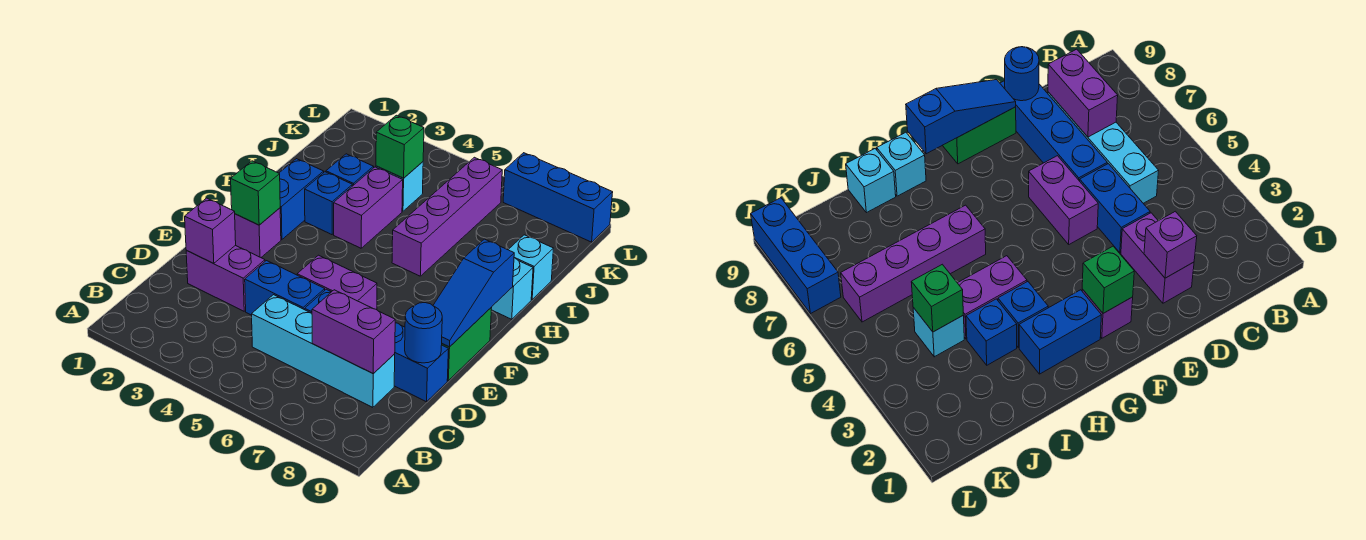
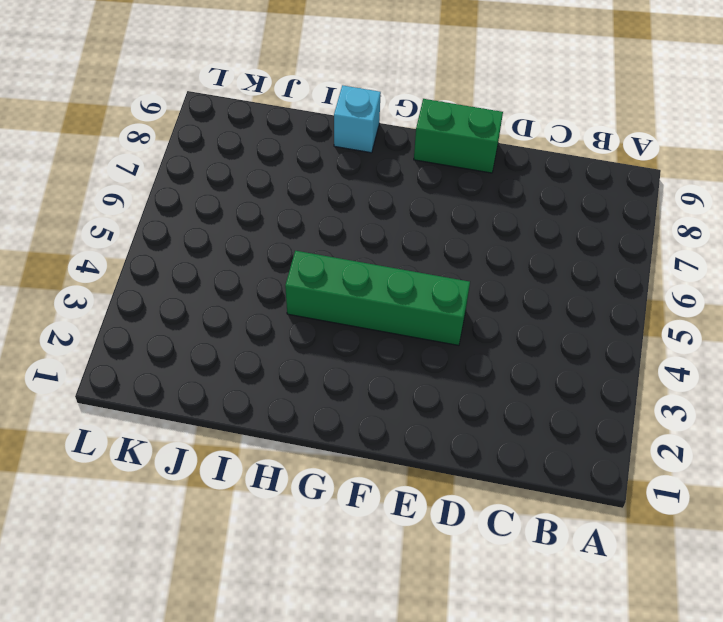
green brick E4:H4 level 1 -> purple brick H4:I4 level 1
none -> cyan brick C5:C8 level 1
none -> purple brick D2:D3 level 1
none -> blue brick D4:D5 level 1

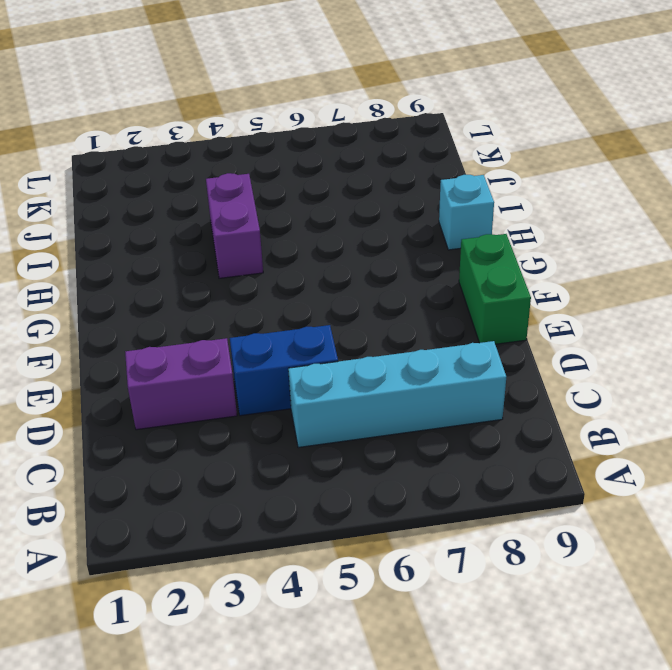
none -> blue brick D6:D9 level 1
none -> purple brick E5:E6 level 1
none -> purple brick F2 level 1

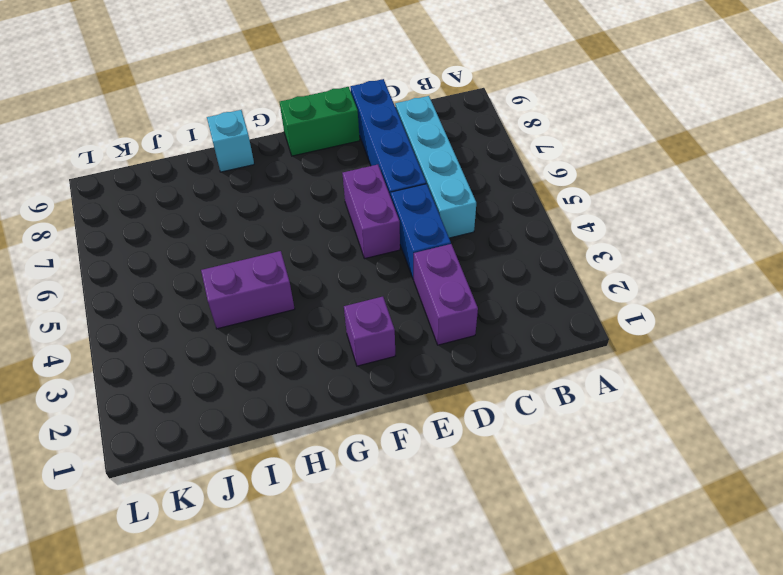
none -> blue brick G2:H2 level 1
none -> blue brick H3 level 1
none -> purple brick H6:K6 level 1

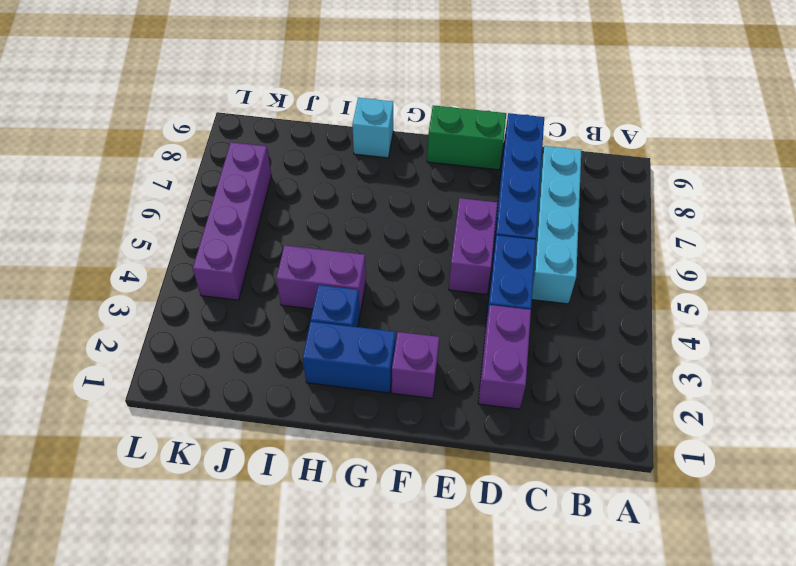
purple brick K4:K7 level 1 -> purple brick H6:K6 level 1
none -> blue brick I3 level 1
none -> cyan brick I9 level 1
none -> cyan brick J4 level 1

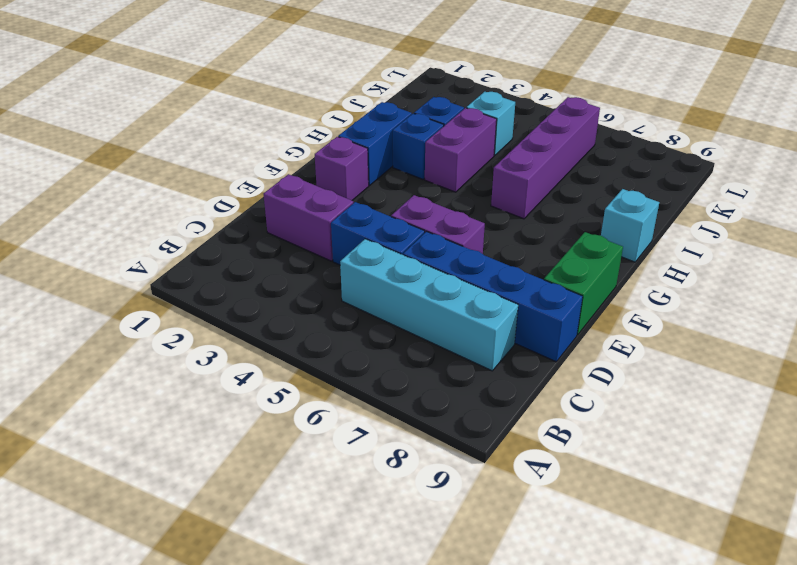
none -> cyan brick I9 level 1
none -> blue brick L7:L9 level 1
none -> purple brick C7:C8 level 2

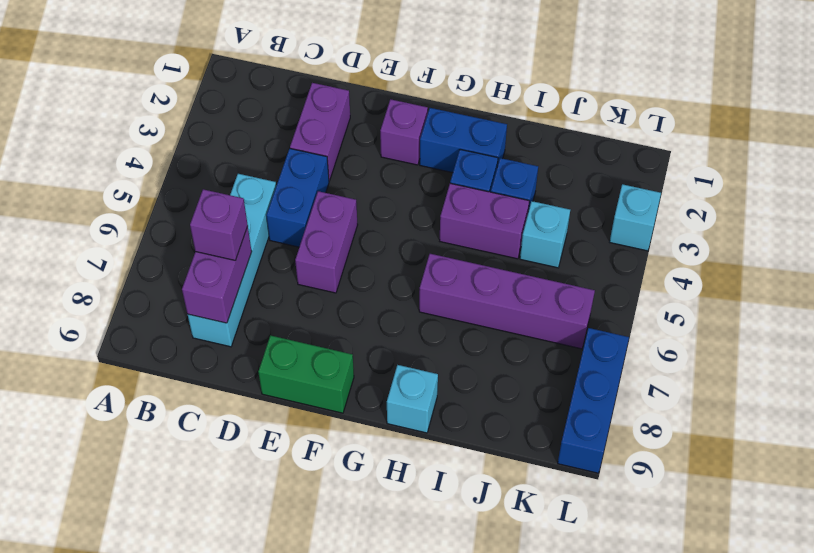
purple brick C7 level 3 -> purple brick D2 level 2
cyan brick L3 level 1 -> cyan brick I9 level 1
none -> blue brick D6:D9 level 1
none -> blue round brick D9 level 2
none -> blue slope E9:G9 level 2 top G

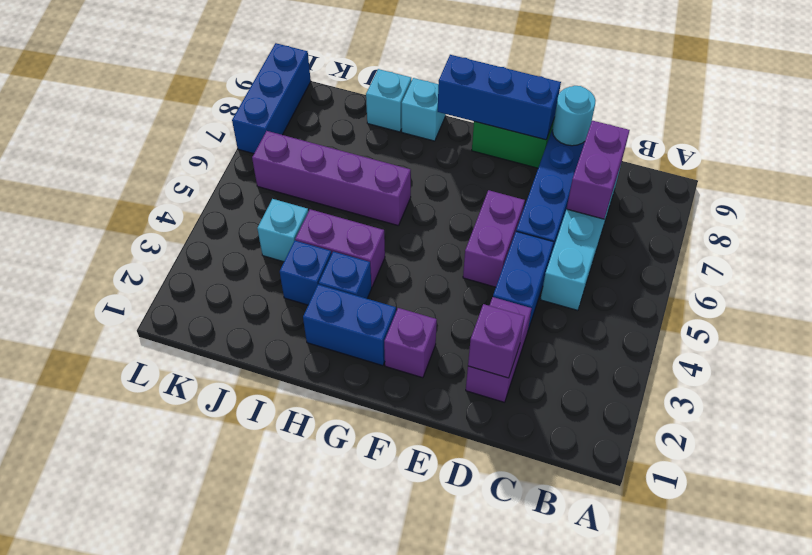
cyan round brick D9 level 2 -> blue round brick D9 level 2
blue brick E9:G9 level 2 -> blue slope E9:G9 level 2 top G
none -> green brick F2 level 2
none -> green brick J4 level 2

